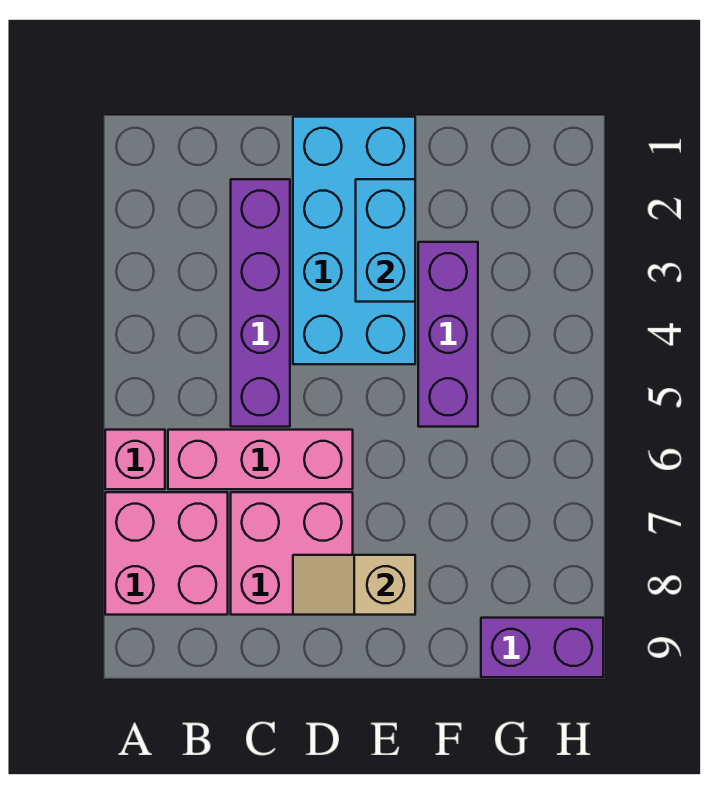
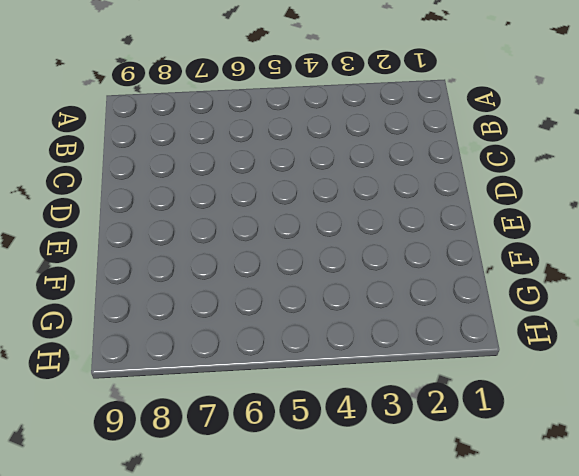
none -> pink brick A6 level 1
none -> pink brick A7:B8 level 1

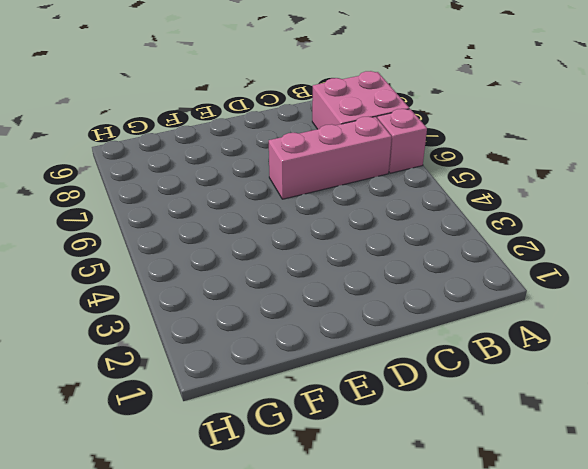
none -> purple brick C2:C5 level 1
none -> pink brick C7:D8 level 1

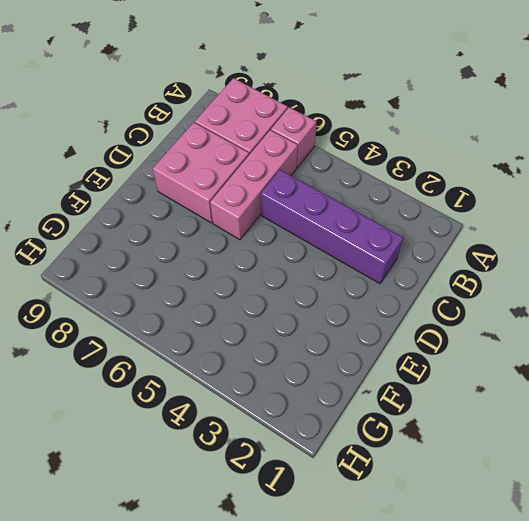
none -> cyan brick D1:E4 level 1
none -> purple brick F3:F5 level 1

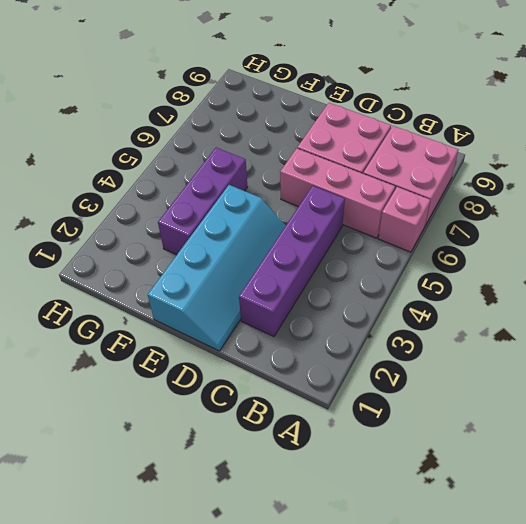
cyan slope D1:E4 level 1 top E -> cyan brick D1:E4 level 1
none -> purple brick G9:H9 level 1
none -> tan slope D8:E8 level 2 top E

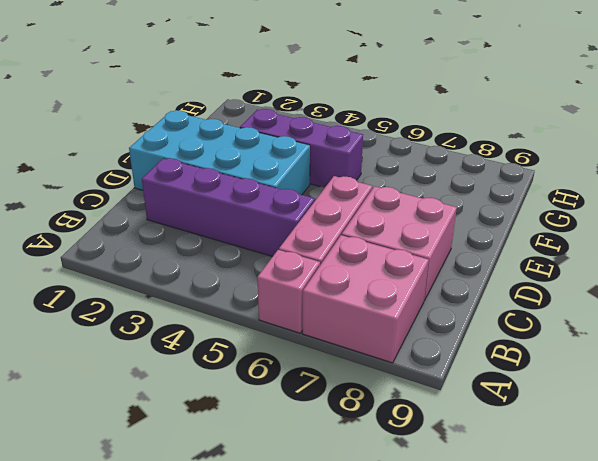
none -> purple brick G9:H9 level 1
none -> tan slope D8:E8 level 2 top E

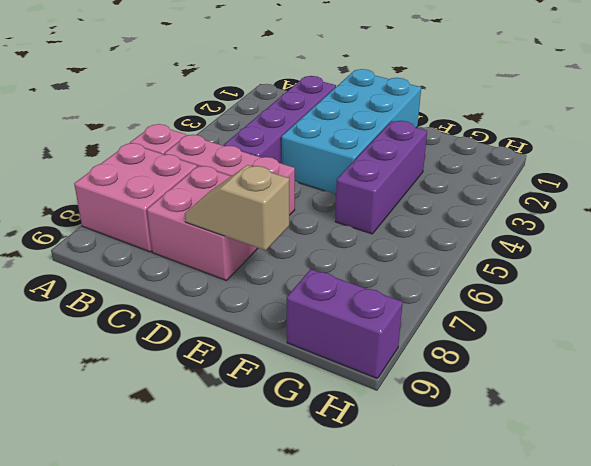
none -> cyan brick E2:E3 level 2

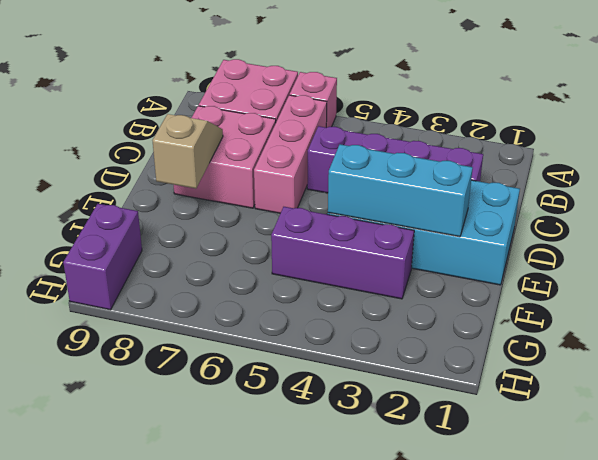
cyan brick E2:E4 level 2 -> cyan brick E2:E3 level 2

